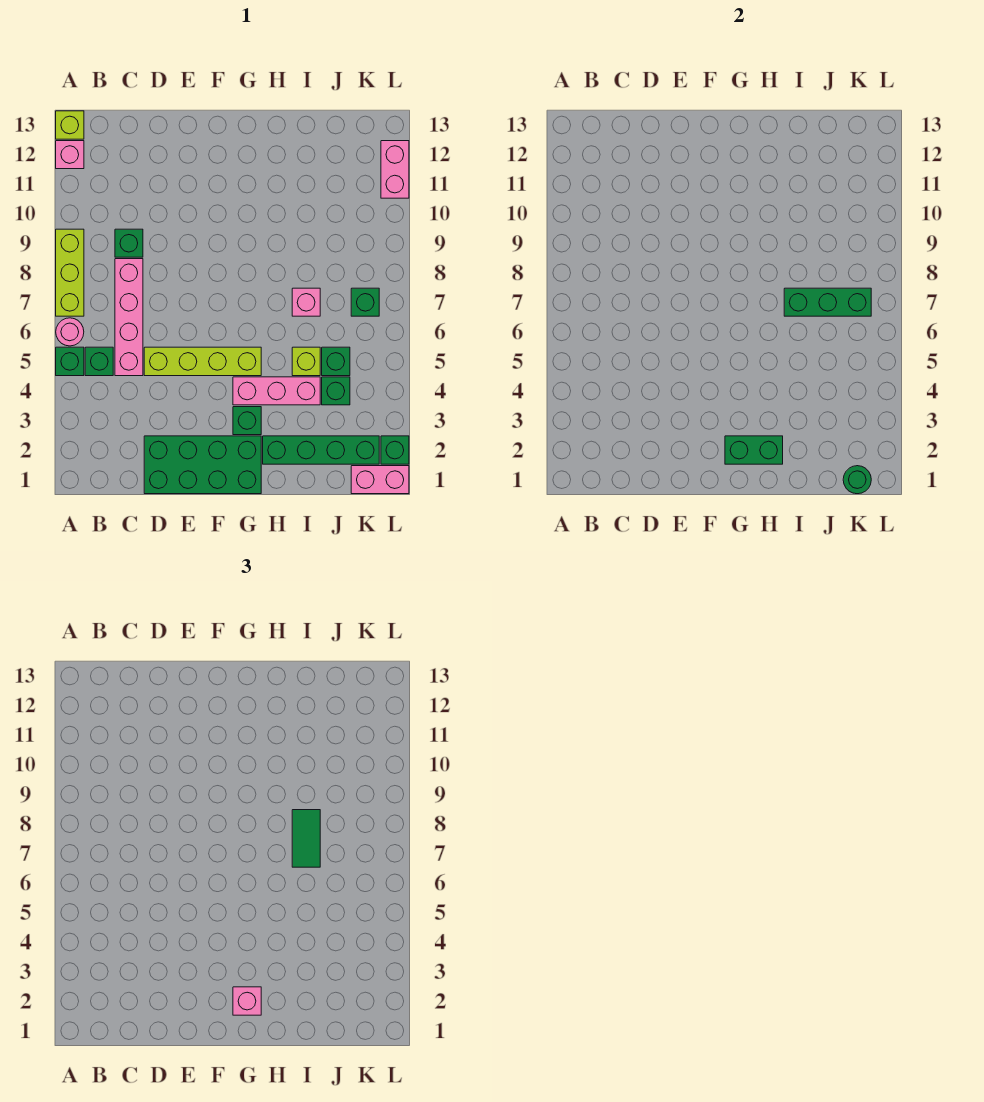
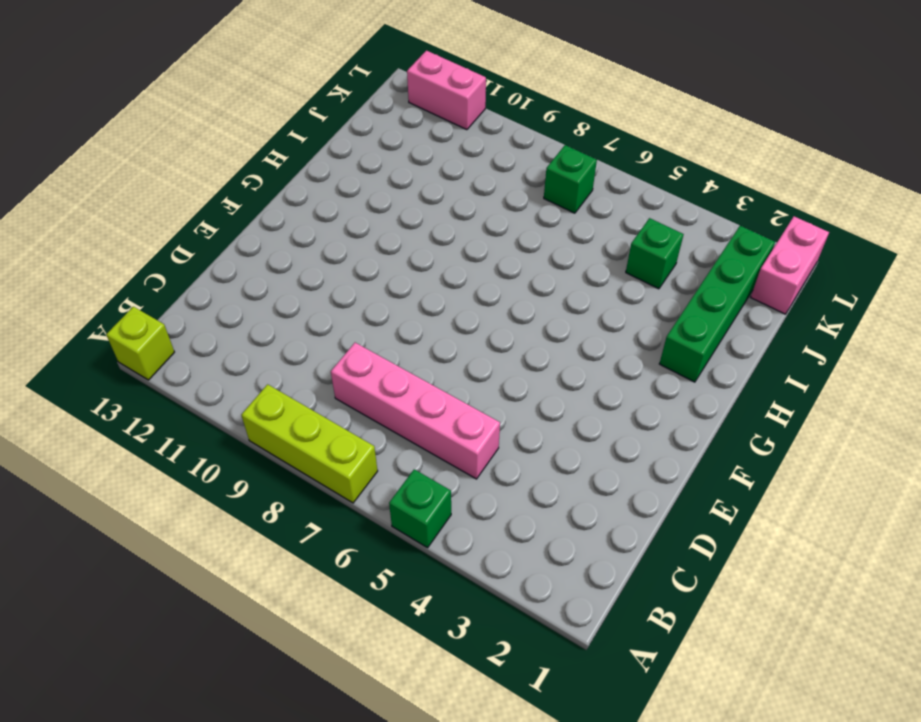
none -> pink round brick A6 level 1
none -> pink brick A12 level 1
none -> green brick B5 level 1

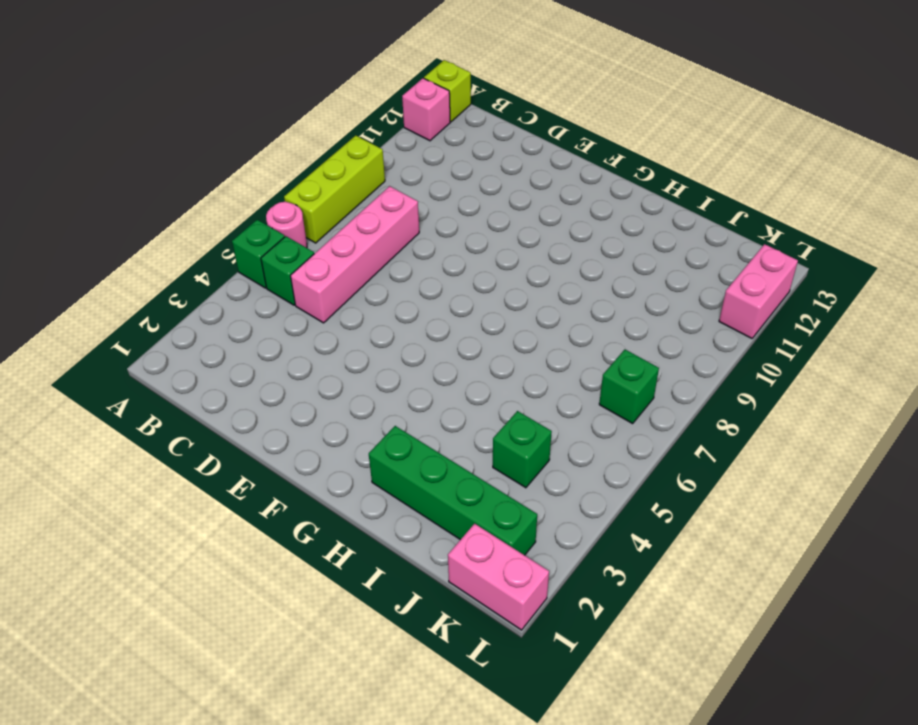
none -> green brick C9 level 1
none -> green brick D1:G2 level 1
none -> lime brick D5:G5 level 1

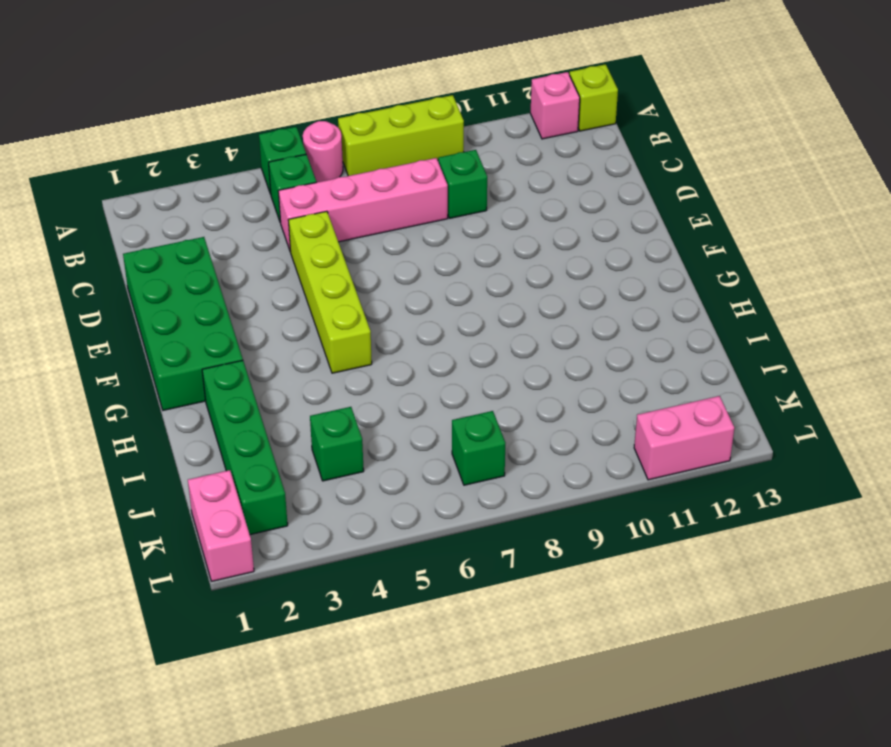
none -> green brick G3 level 1
none -> pink brick G4:I4 level 1
none -> lime brick I5 level 1

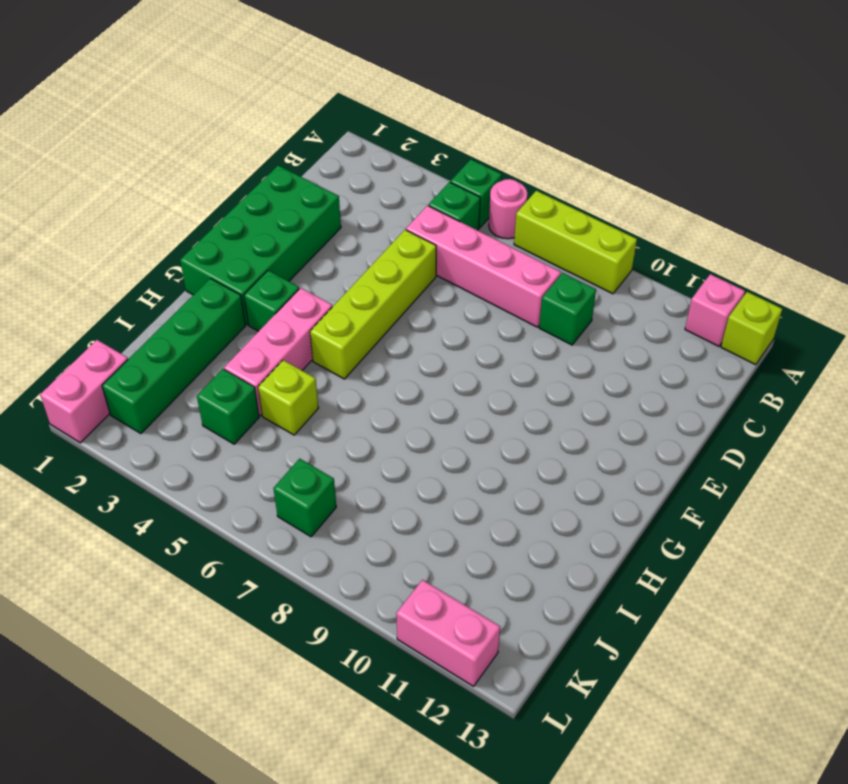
none -> pink brick I7 level 1
none -> green brick J5 level 1
none -> green brick L2 level 1

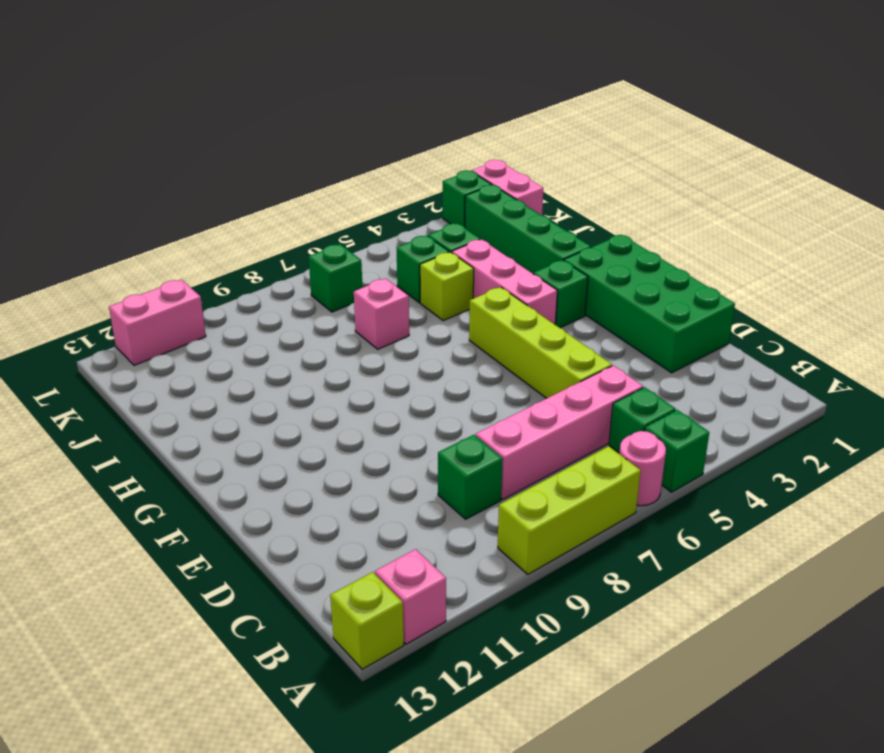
none -> green brick G2:H2 level 2
none -> green brick I7:K7 level 2
none -> green round brick K1 level 2

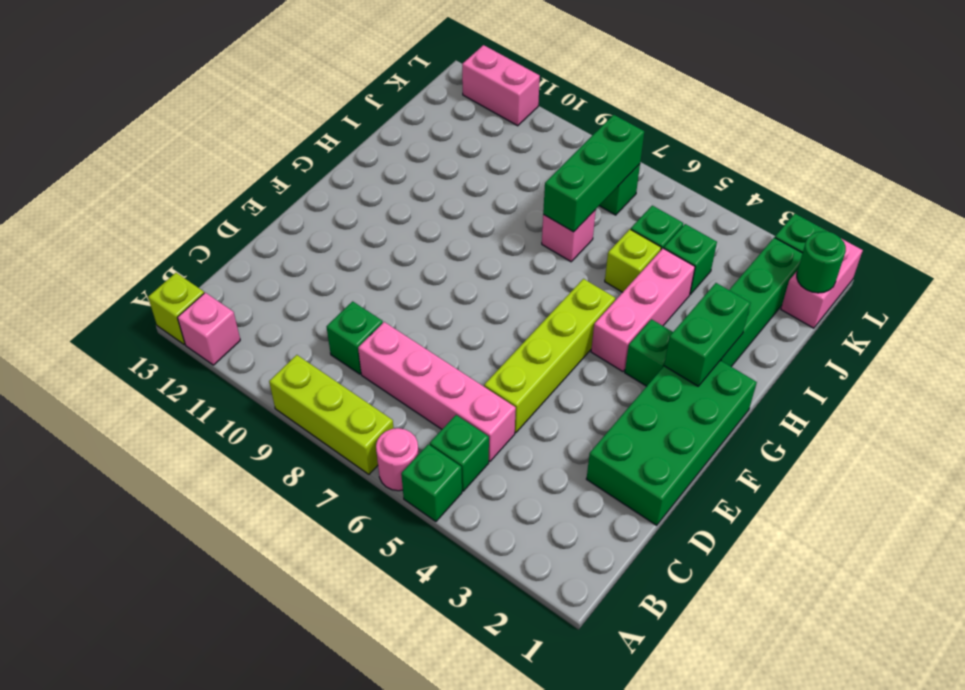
none -> pink brick G2 level 3
none -> green tile I7:I8 level 3

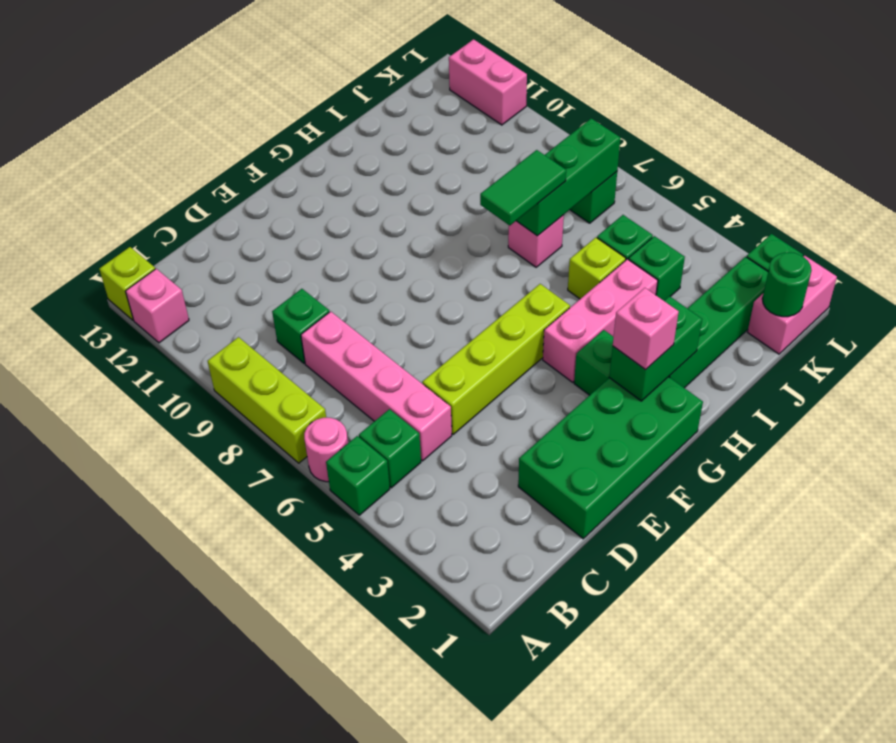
green tile H7:I7 level 3 -> green tile I7:I8 level 3

